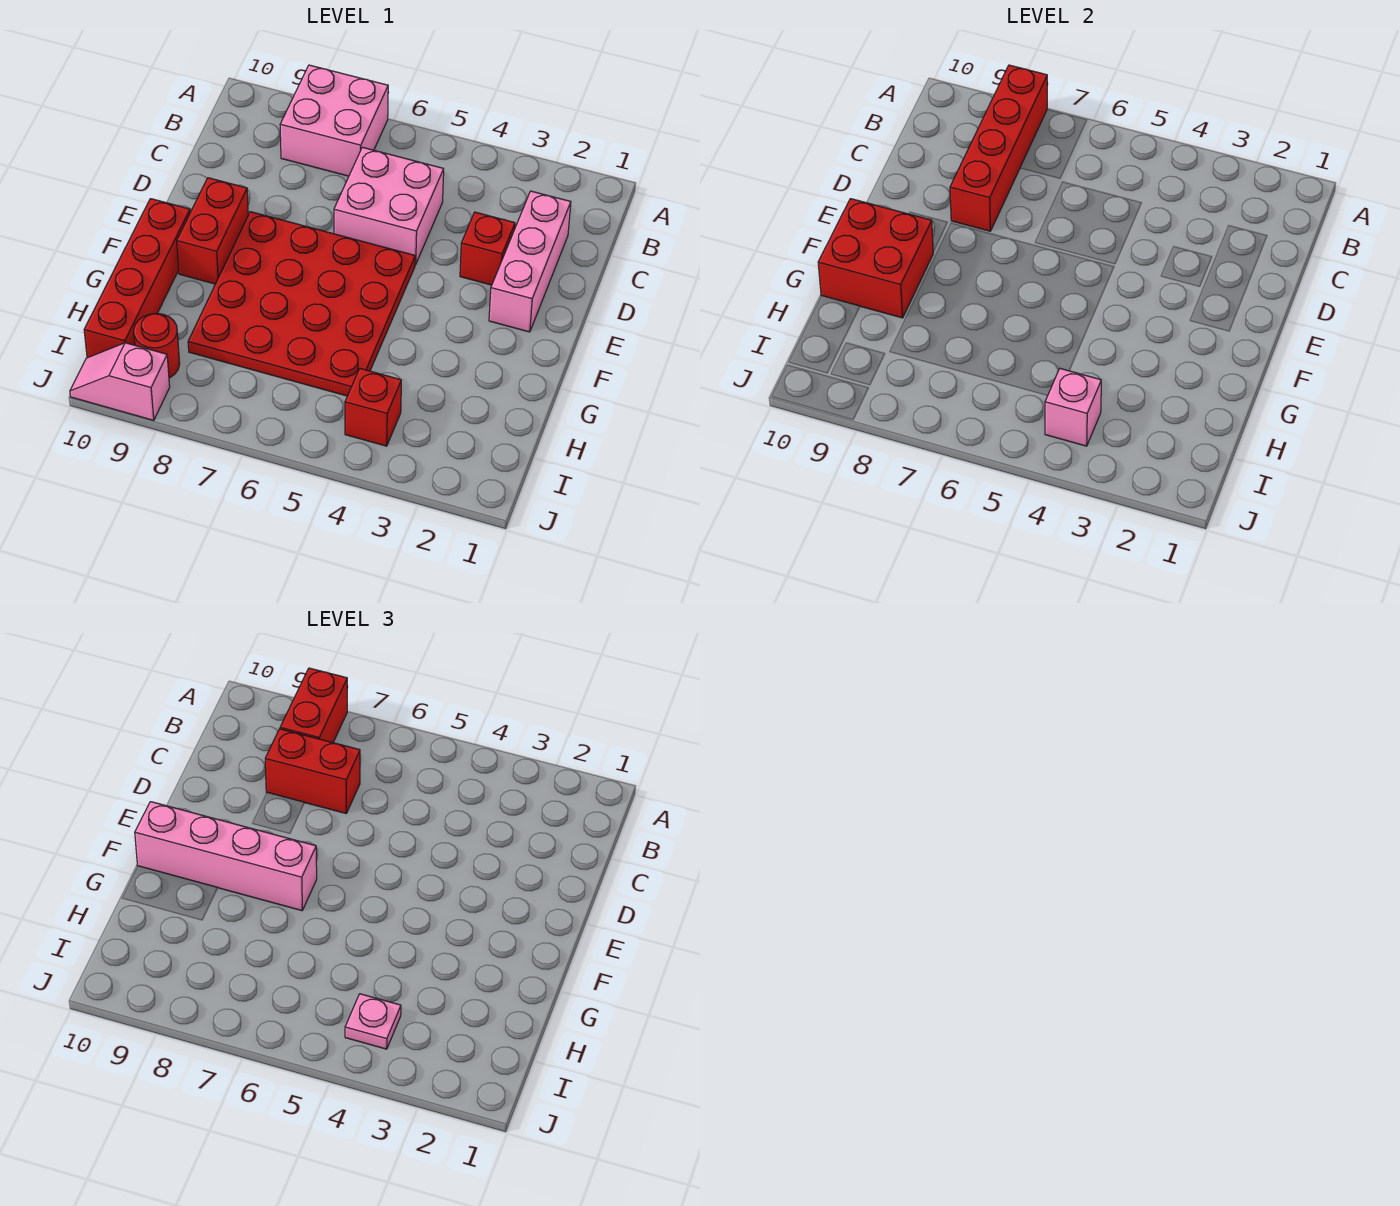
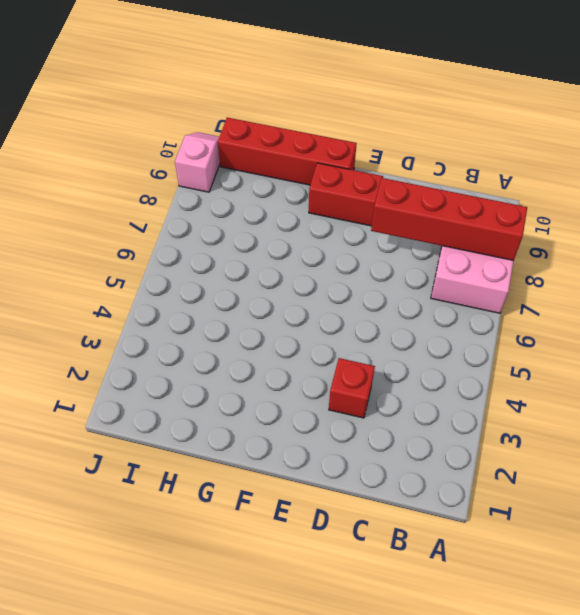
none -> pink brick C2:E2 level 1
none -> pink brick C5:D6 level 1
none -> red plate E5:H8 level 1

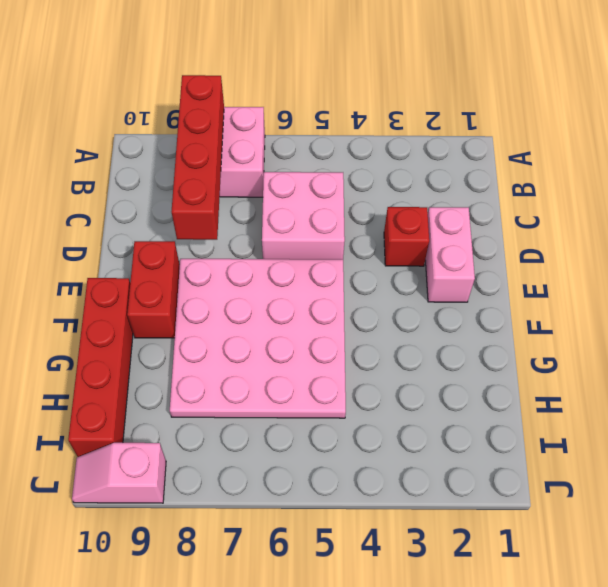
pink brick D2:E2 level 1 -> pink brick C2:E2 level 1
pink plate E5:H8 level 1 -> red plate E5:H8 level 1
none -> red brick I4 level 1
none -> red round brick I9 level 1
none -> red brick F9:G10 level 2

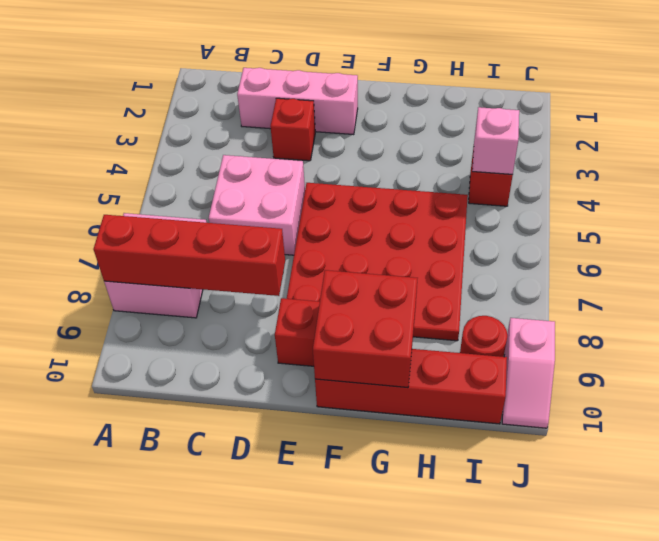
none -> red brick A8:B8 level 3
none -> red brick C7:C8 level 3
none -> pink brick F7:F10 level 3

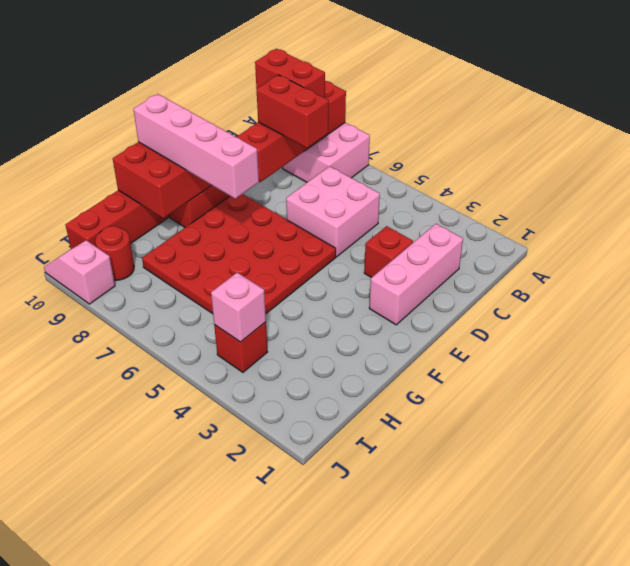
red brick B8:B9 level 3 -> red brick A8:B8 level 3
none -> pink plate I4 level 3

